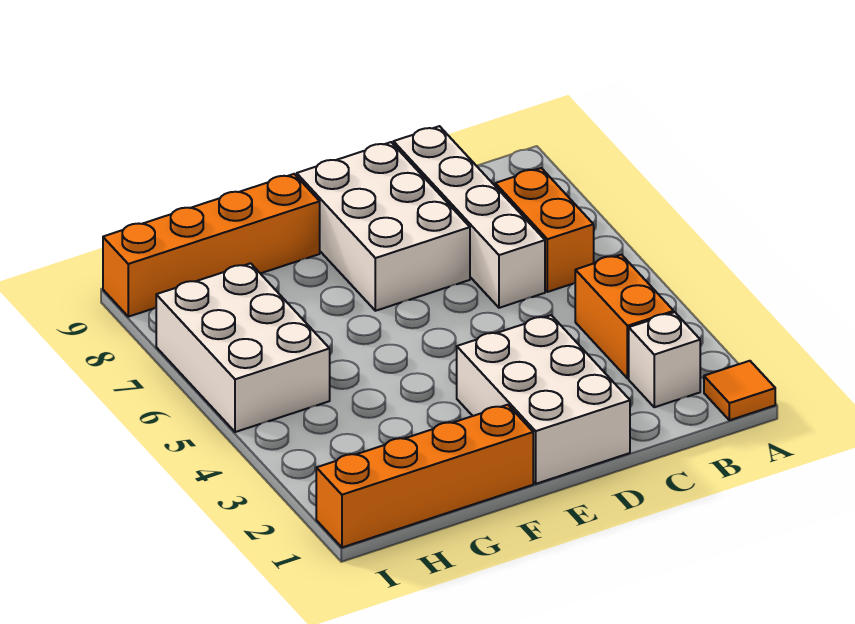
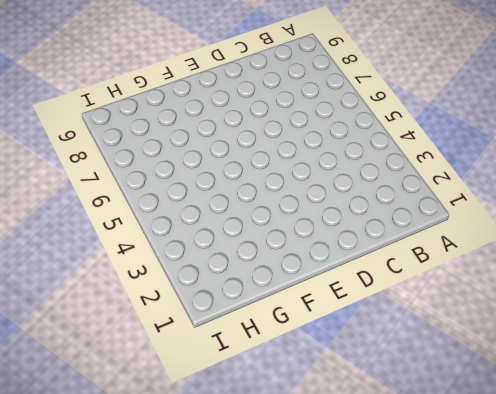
none -> orange tile A1 level 1
none -> white brick B2 level 1

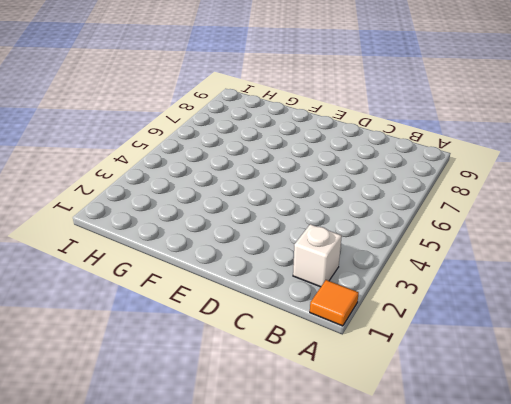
none -> orange brick B3:B4 level 1
none -> orange brick B6:B7 level 1

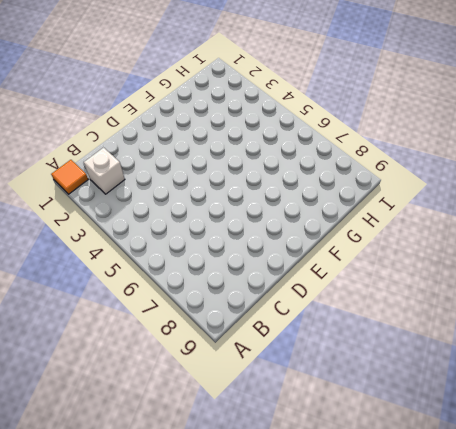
none -> orange brick B3:B4 level 1
none -> orange brick B6:B7 level 1

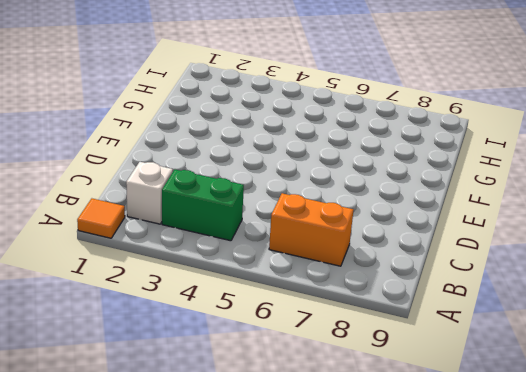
green brick B3:B4 level 1 -> orange brick B3:B4 level 1
none -> white brick C6:C9 level 1
none -> white brick D1:E3 level 1

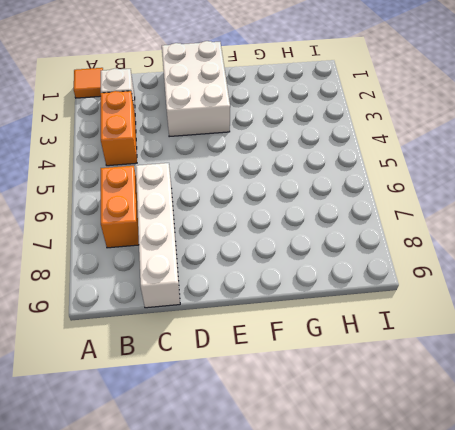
none -> white brick D7:E9 level 1
none -> orange brick F1:I1 level 1

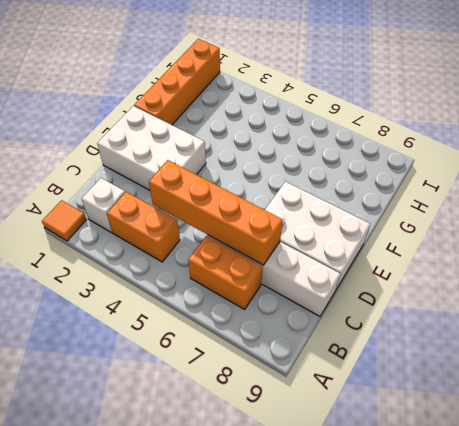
orange brick C4:C7 level 2 -> orange brick F9:I9 level 1
none -> white brick H5:I7 level 1

